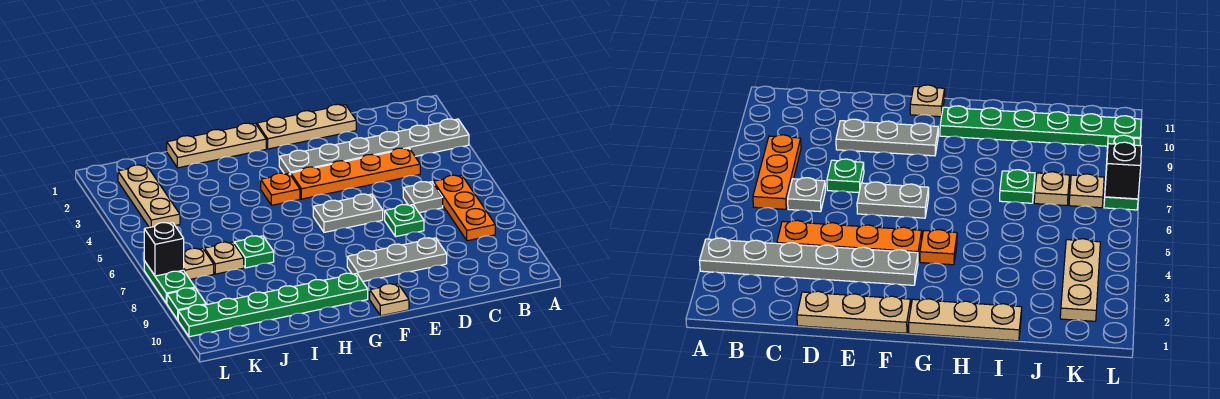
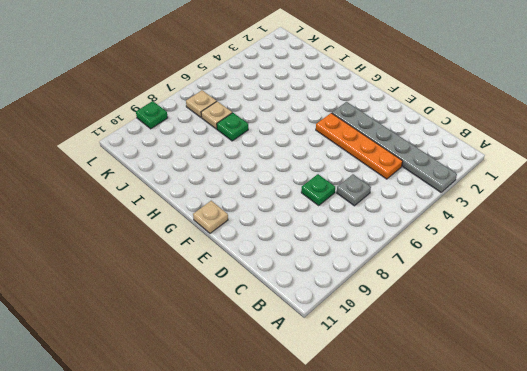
none -> orange plate B6:B8 level 1
none -> tan plate D1:F1 level 1
none -> grey plate D9:F9 level 1

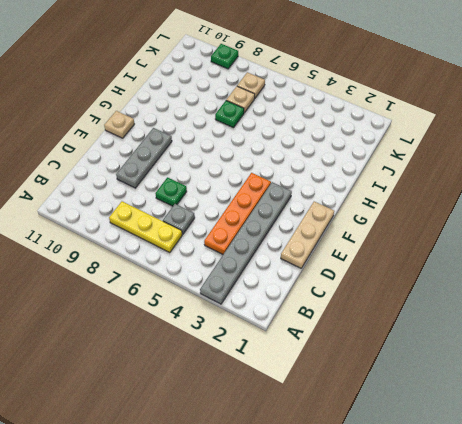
yellow plate B6:B8 level 1 -> orange plate B6:B8 level 1
none -> grey plate E6:F6 level 1
none -> tan plate G1:I1 level 1
none -> orange plate G4 level 1

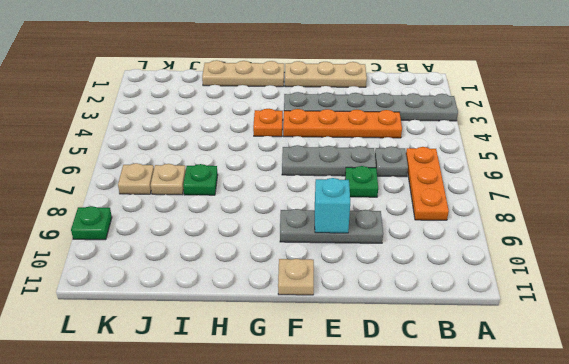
grey plate D6:F6 level 1 -> grey plate E6:F6 level 1
cyan brick E9 level 2 -> none
none -> green plate G10:L10 level 1
none -> tan plate K2:K4 level 1
none -> green plate L7:L8 level 1

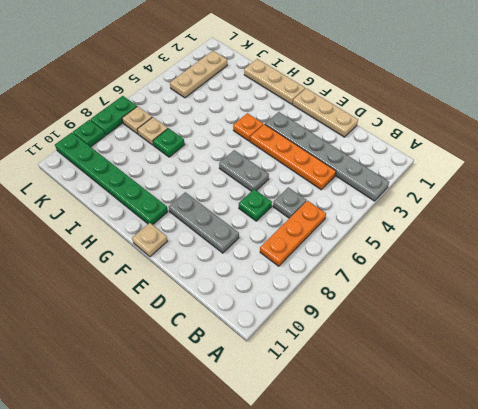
none -> black brick L7 level 2

